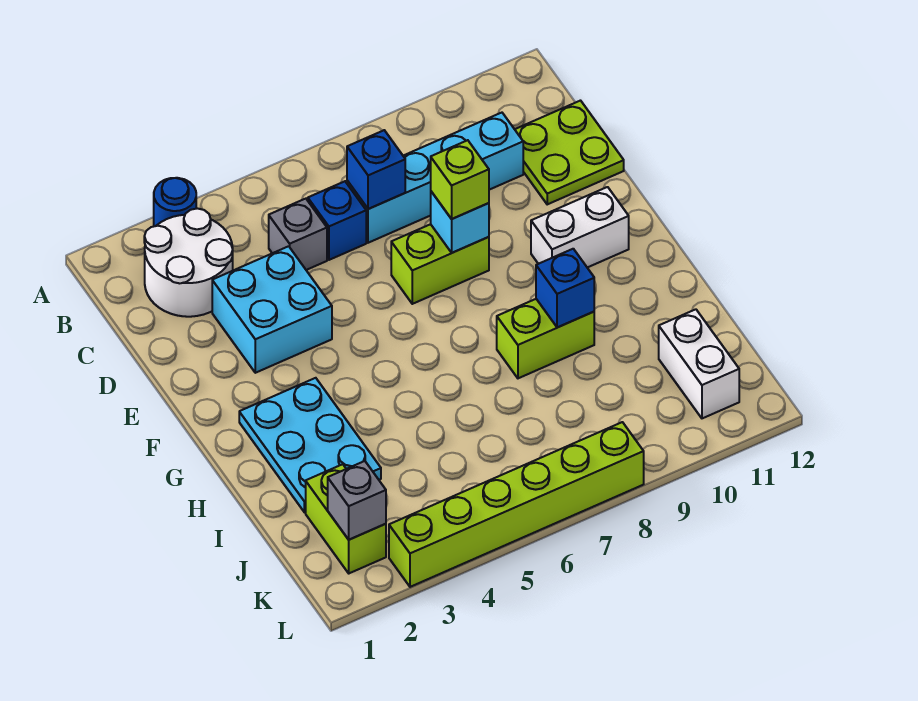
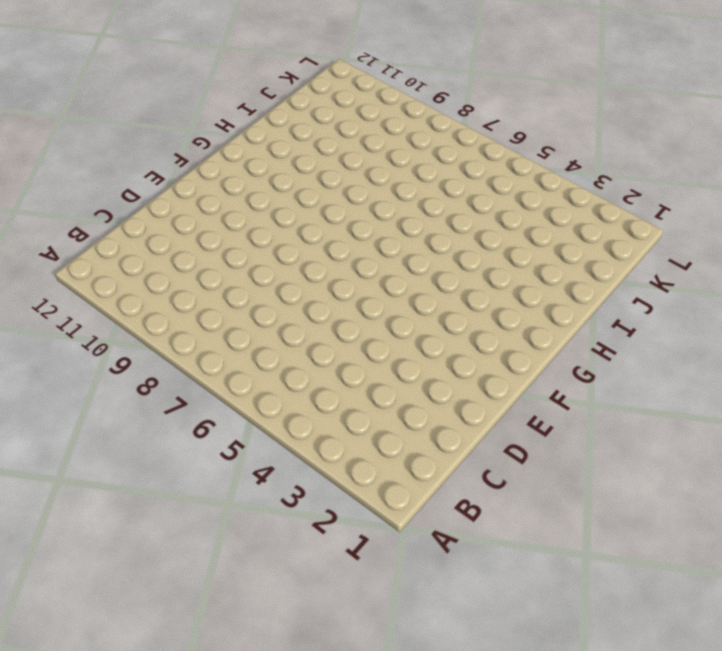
none -> blue round brick A3 level 1
none -> white round brick B2:C3 level 1
none -> grey brick C5 level 1

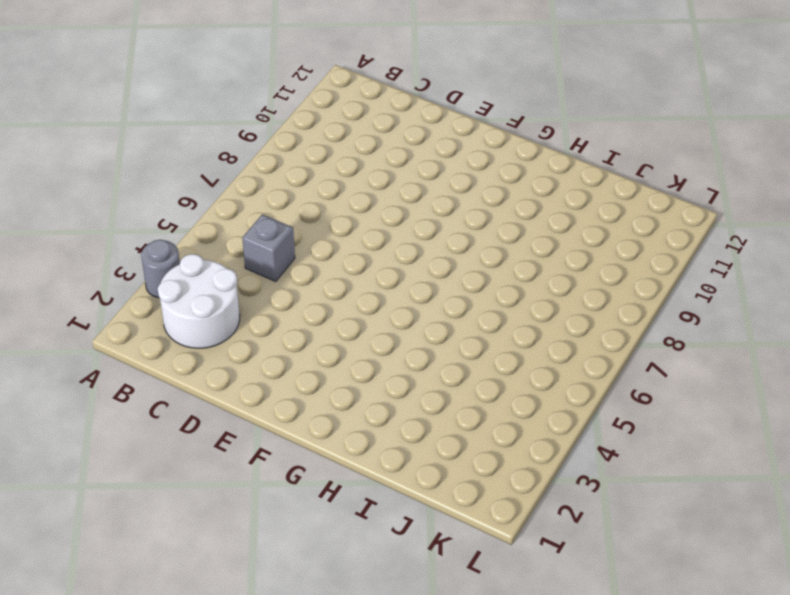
grey round brick A3 level 1 -> blue round brick A3 level 1
none -> blue brick C6 level 1
none -> cyan brick C7:C10 level 1
none -> lime plate C11:D12 level 1

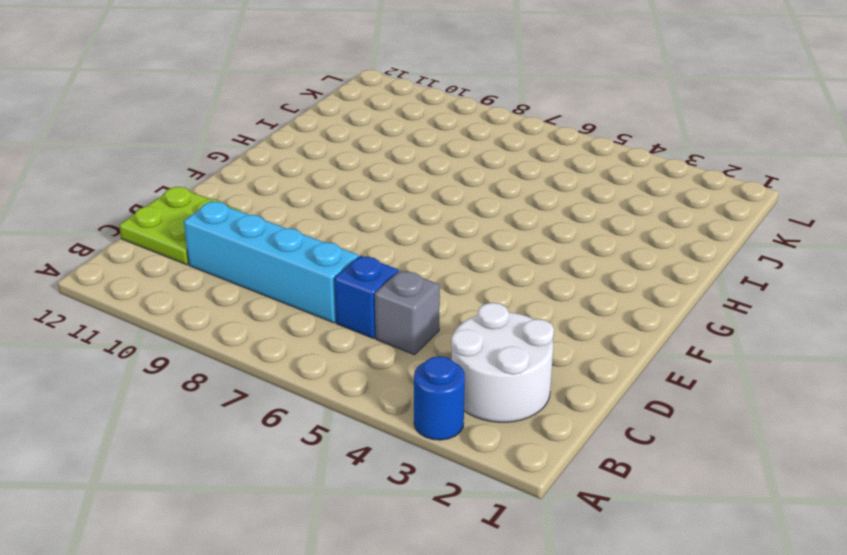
none -> cyan brick D3:E4 level 1
none -> lime brick E7:E8 level 1
none -> white brick F10:F11 level 1

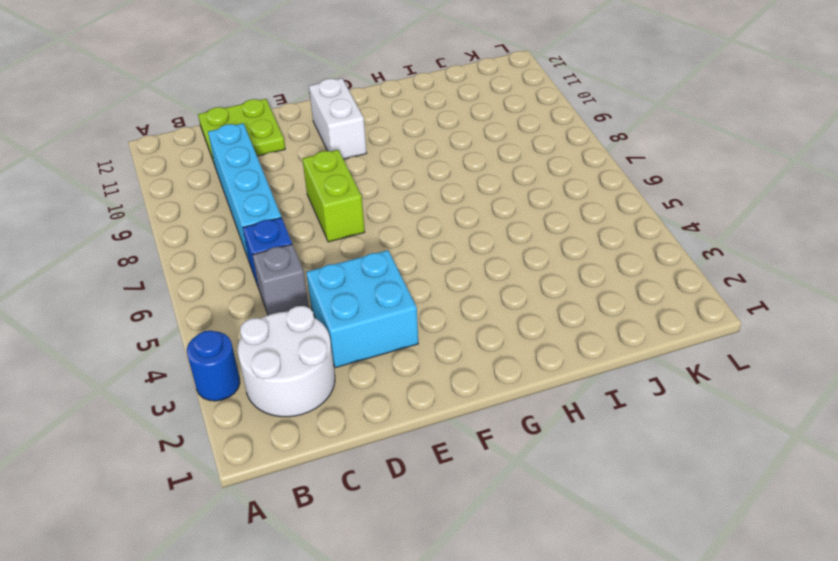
none -> cyan plate G2:I3 level 1
none -> lime brick H8:H9 level 1
none -> lime brick J2:K2 level 1

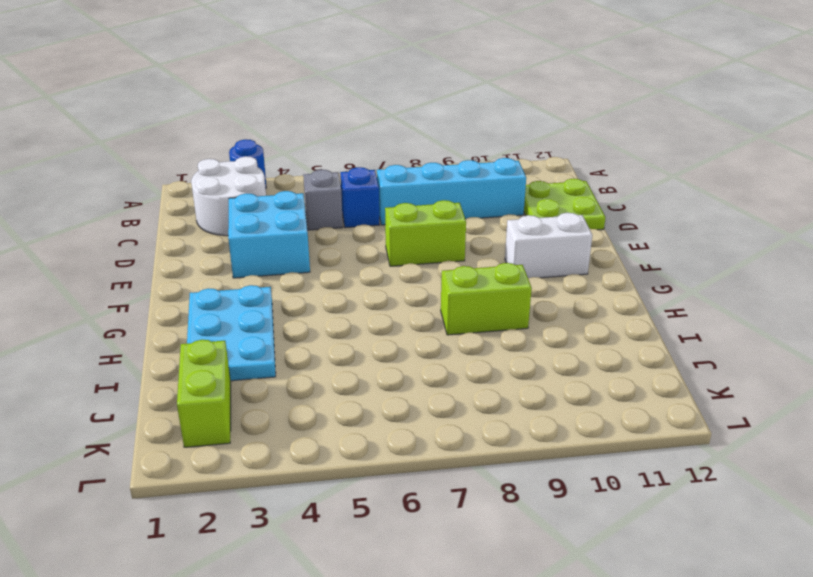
none -> white brick J11:K11 level 1
none -> lime brick L3:L8 level 1
none -> blue brick C7 level 2

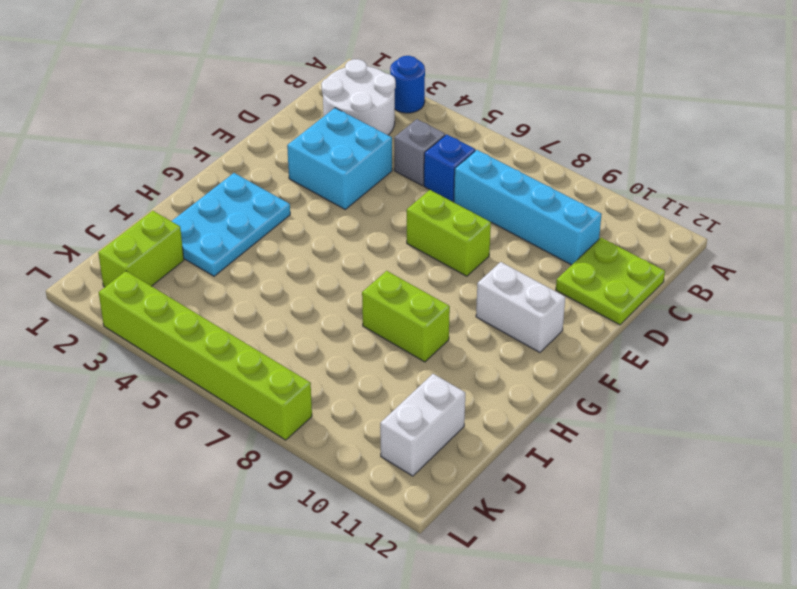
none -> blue brick C7 level 2
none -> cyan brick E8 level 2
none -> blue brick H9 level 2

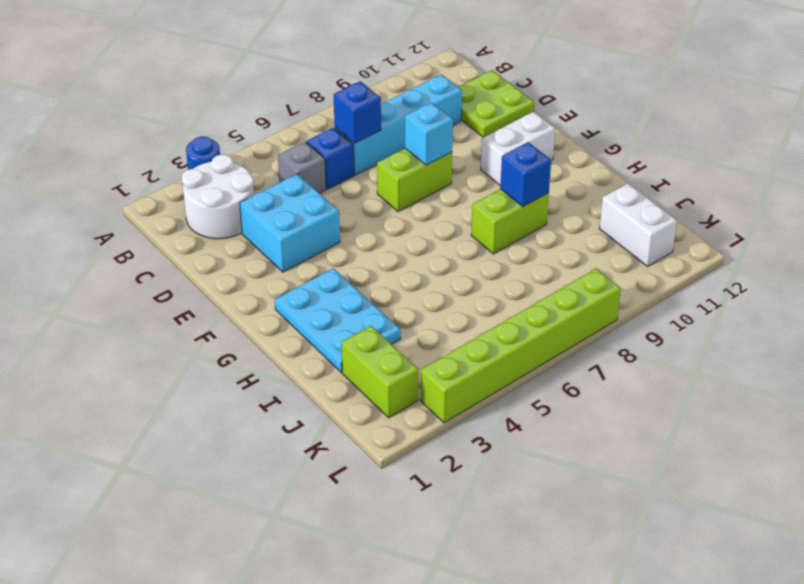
none -> grey brick K2 level 2
none -> lime brick E8 level 3

